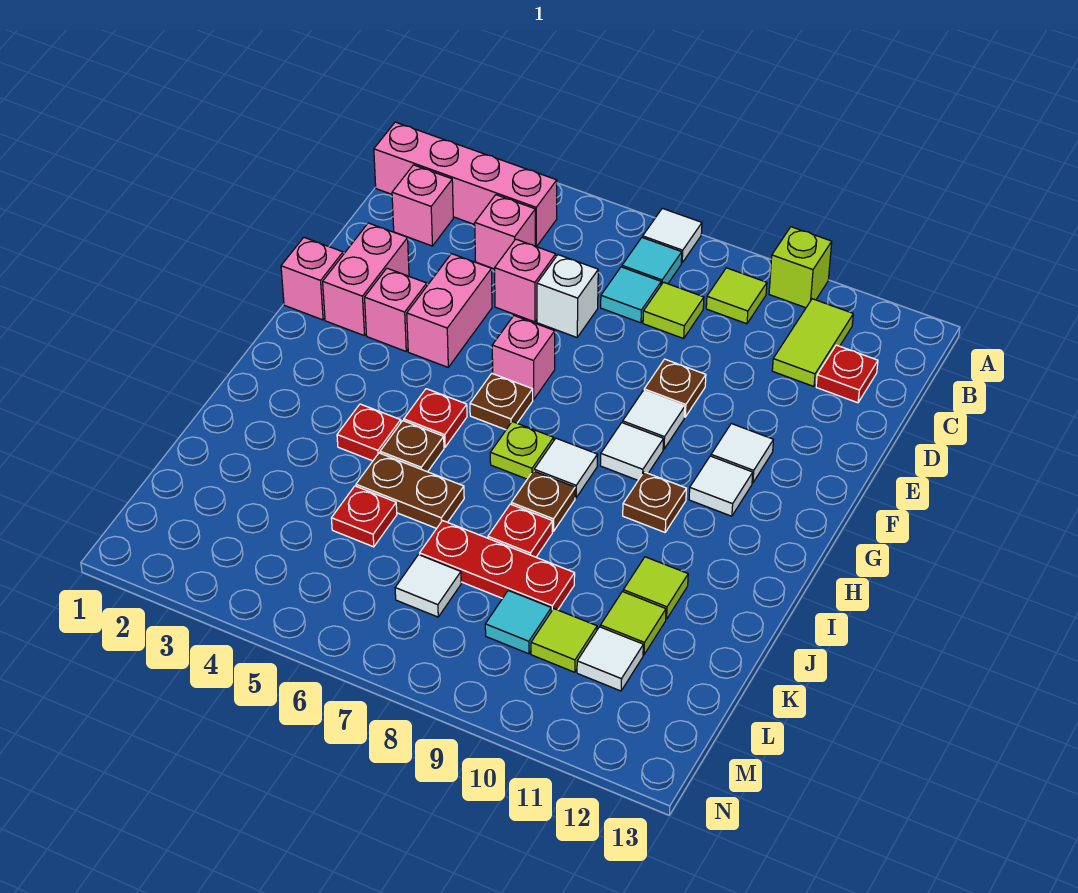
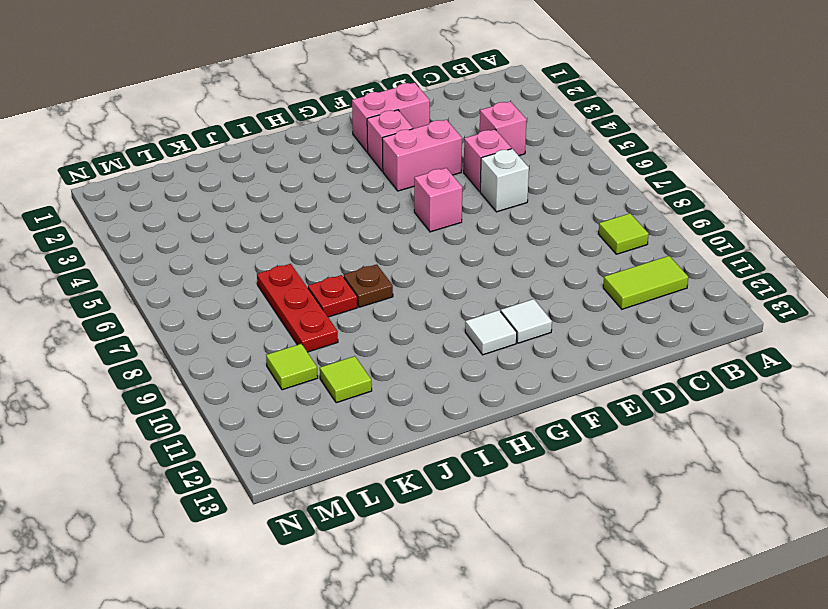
none -> white tile A7 level 1
none -> lime brick A10 level 1
none -> pink brick B1:B4 level 1
none -> cyan tile B7 level 1

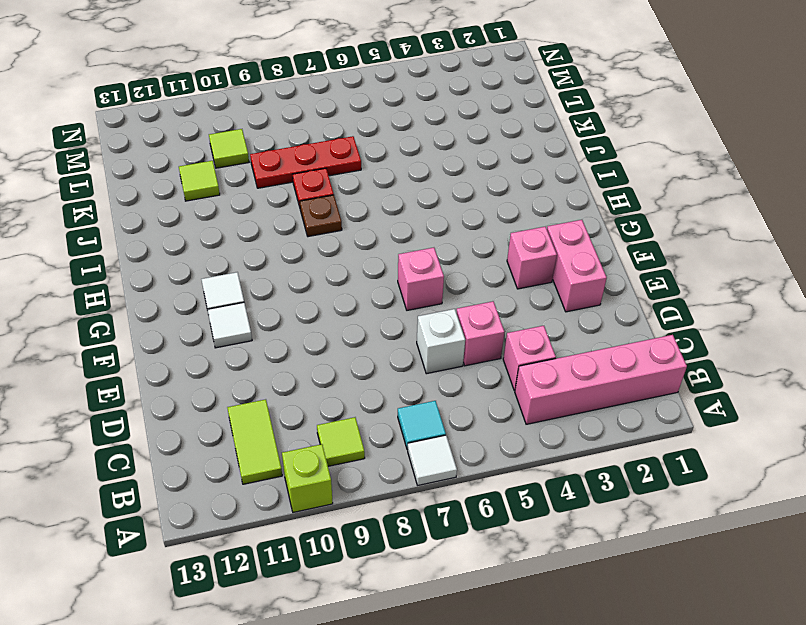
none -> pink brick C2 level 1
none -> cyan tile C7 level 1
none -> lime tile C8 level 1
none -> red plate C12 level 1

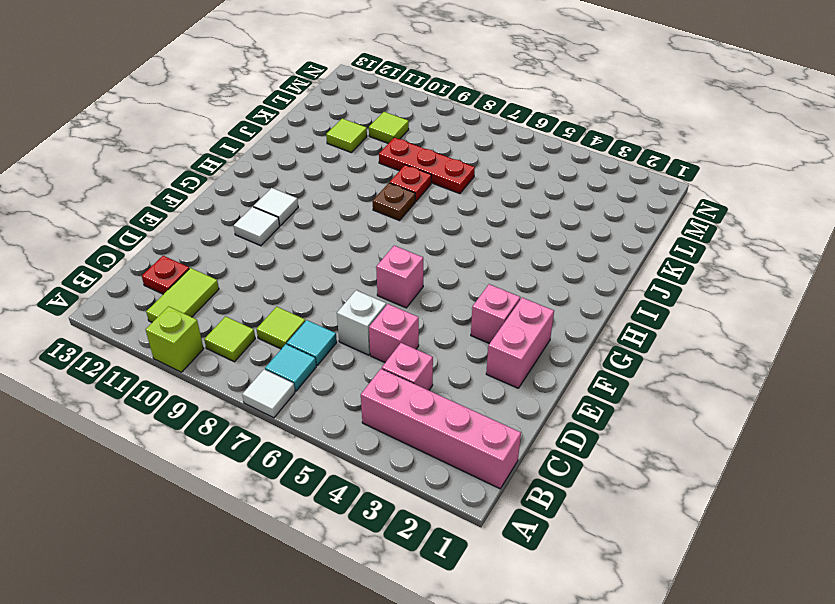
none -> pink brick C2 level 1
none -> pink brick E4:F4 level 1
none -> brown plate E9 level 1
none -> pink brick F1 level 1

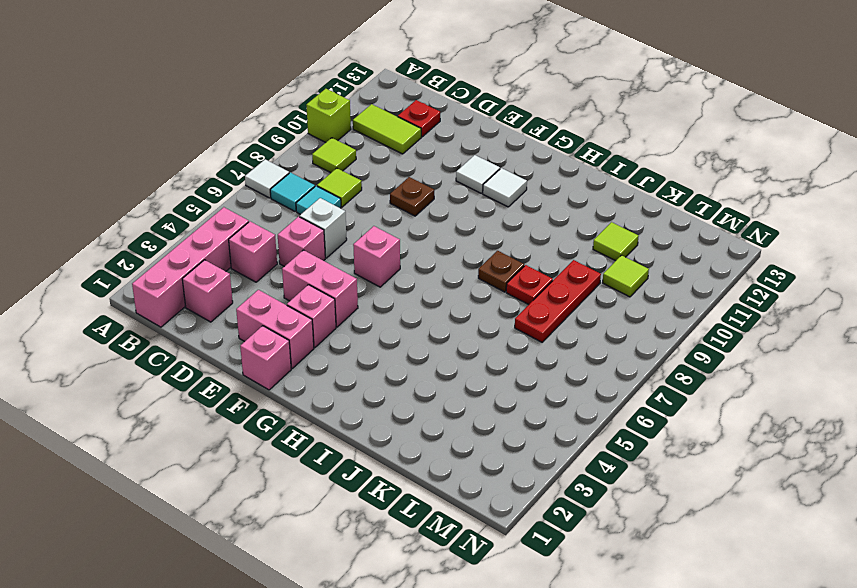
none -> white tile F9 level 1
none -> brown plate G6 level 1
none -> white tile G9 level 1
none -> red plate H5 level 1

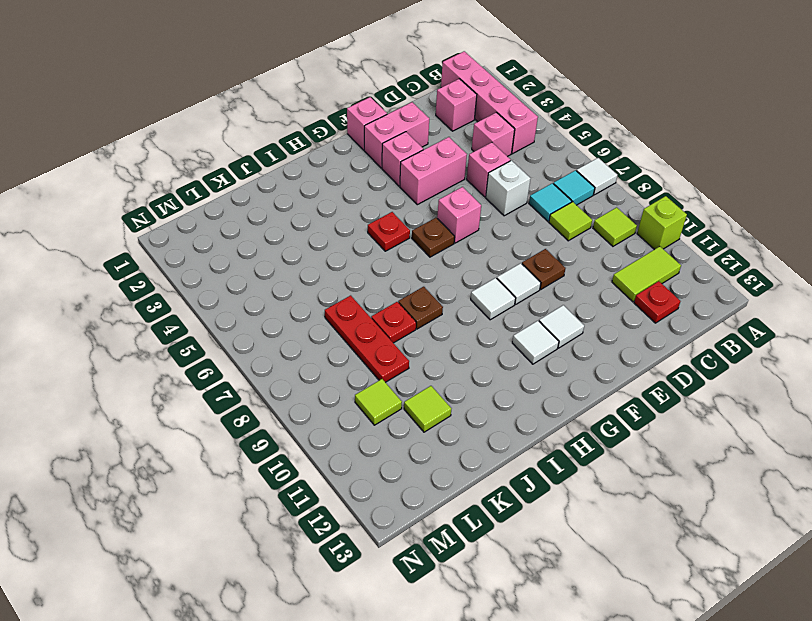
none -> lime plate H7 level 1
none -> white tile H8 level 1
none -> brown plate H10 level 1
none -> red plate I4 level 1

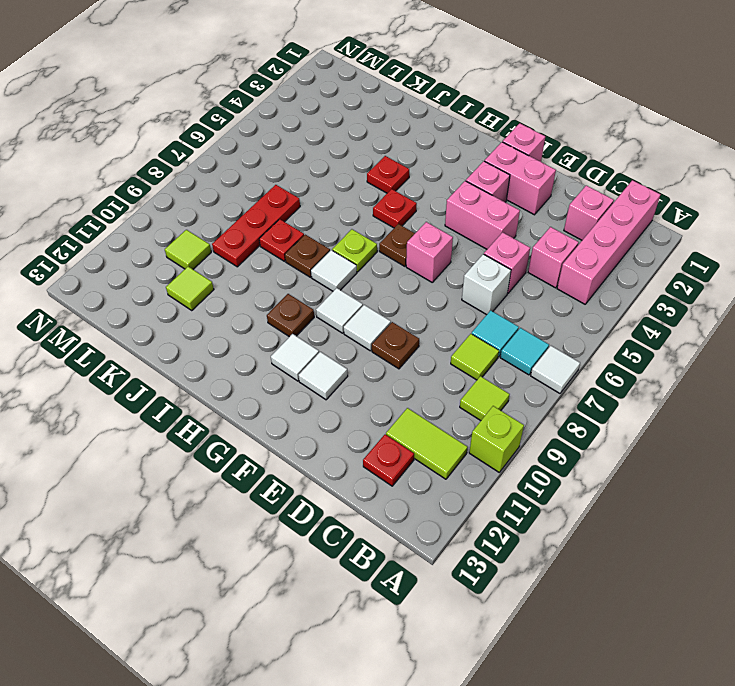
none -> brown plate I5 level 1
none -> brown plate J5:J6 level 1
none -> lime tile J11 level 1
none -> red plate K5 level 1

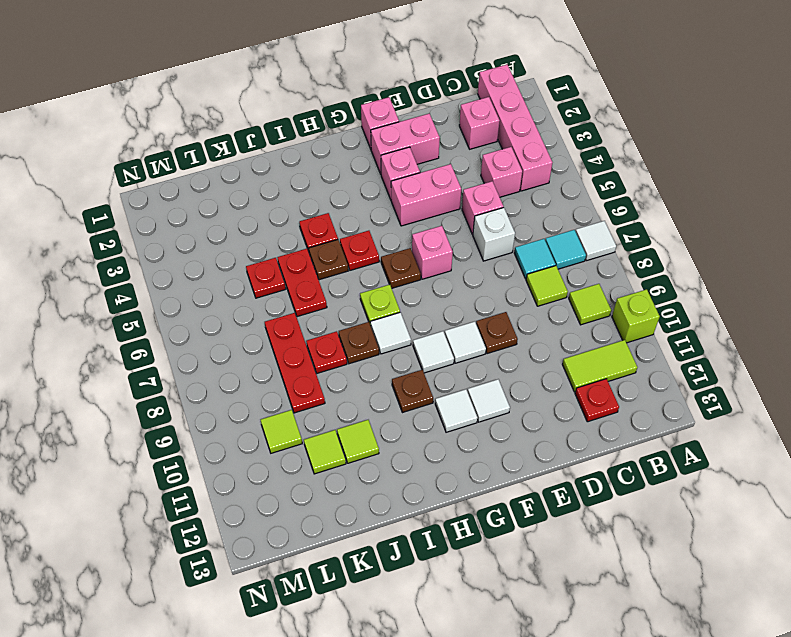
red plate J5:J6 level 1 -> brown plate J5:J6 level 1
none -> white tile L7 level 1
none -> cyan tile L9 level 1
none -> white tile L11 level 1

